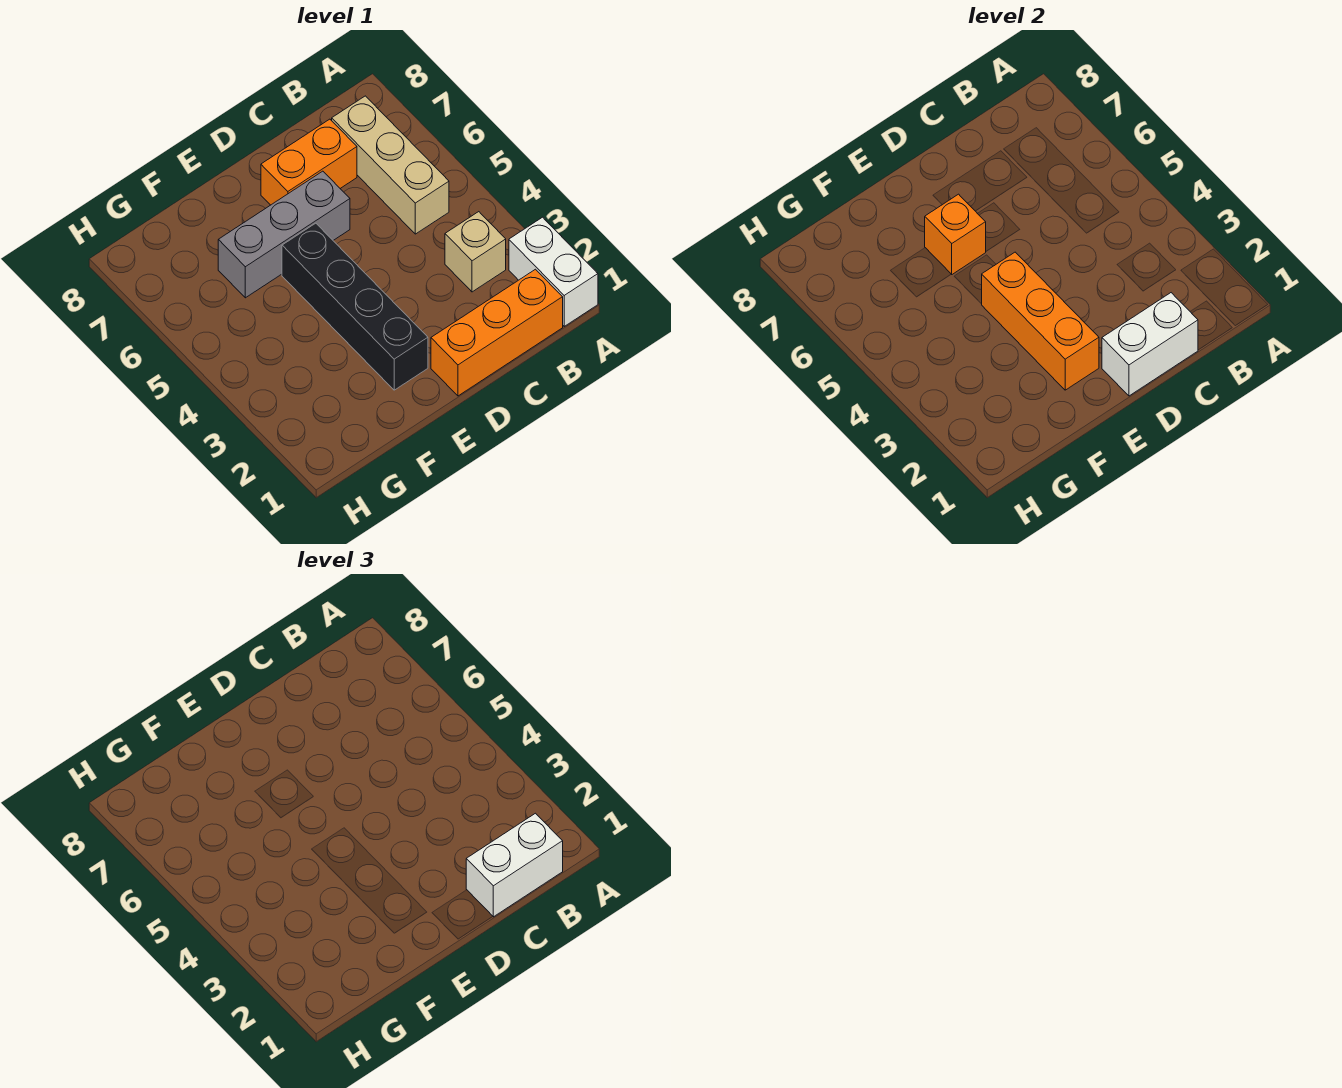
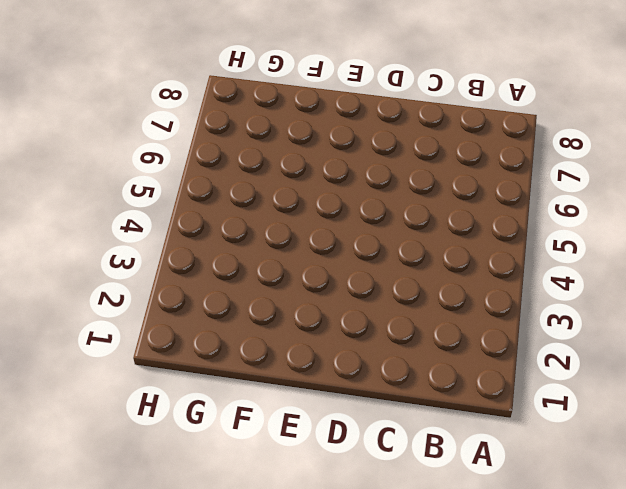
none -> white brick A1:A2 level 1
none -> orange brick B1:D1 level 1

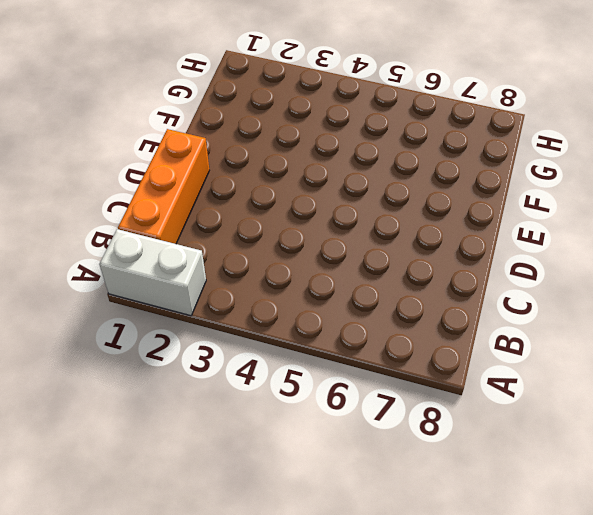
none -> tan brick B3 level 1
none -> tan brick B5:B7 level 1

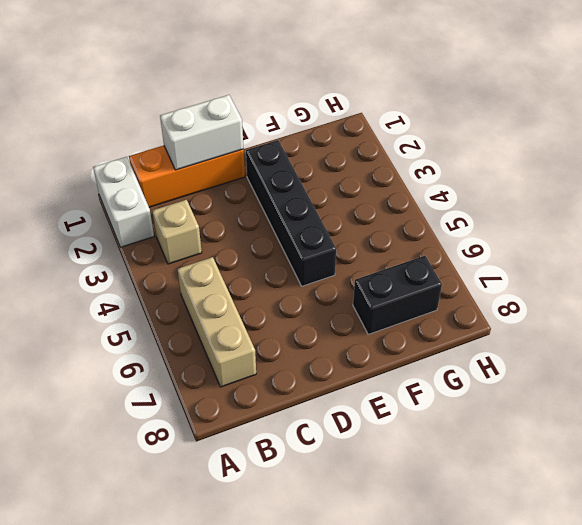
black brick F7:G7 level 1 -> none
none -> orange brick C7:D7 level 1
none -> grey brick D6:F6 level 1

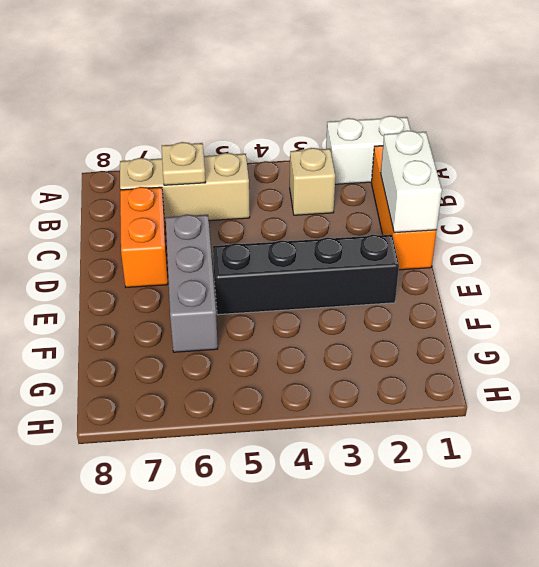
tan plate B6 level 2 -> none
none -> orange brick E2:E4 level 2
none -> orange brick E6 level 2

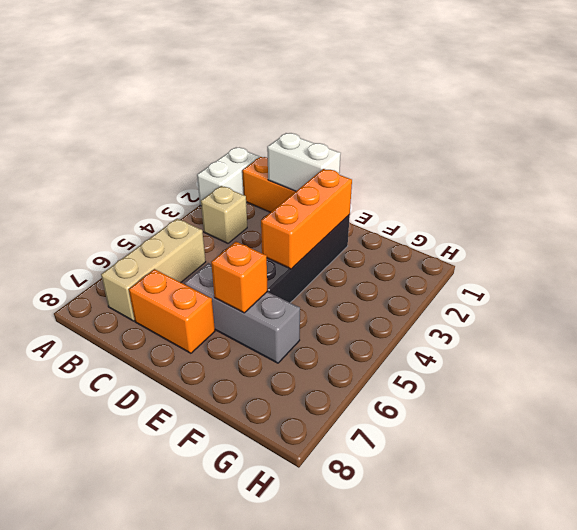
none -> white brick B1:C1 level 3

